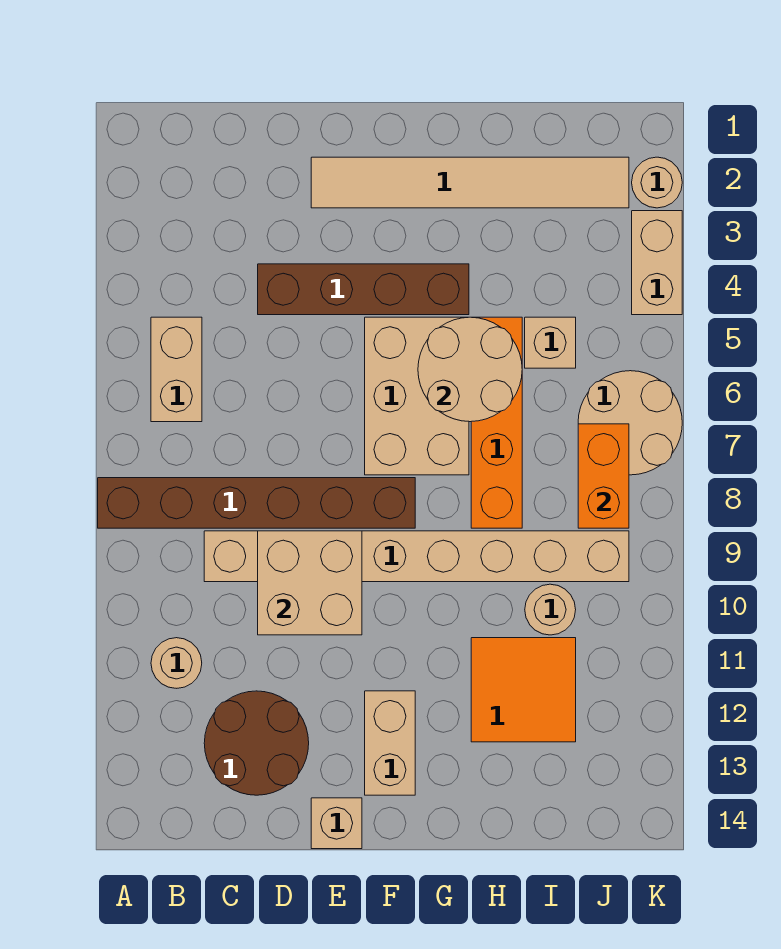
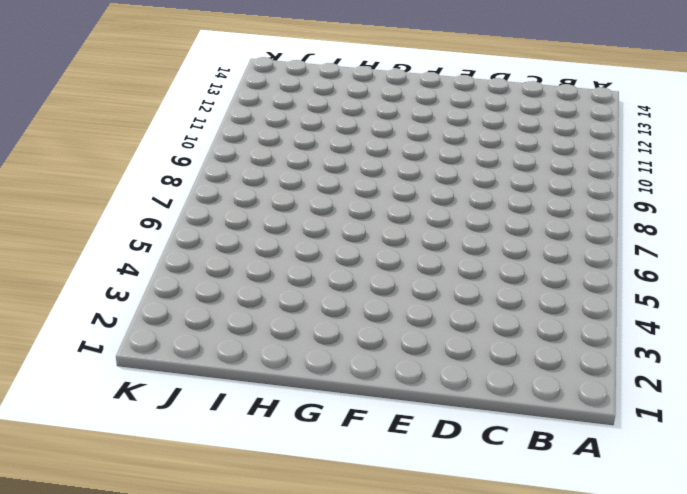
none -> brown brick A8:F8 level 1
none -> tan brick B5:B6 level 1
none -> tan round brick B11 level 1

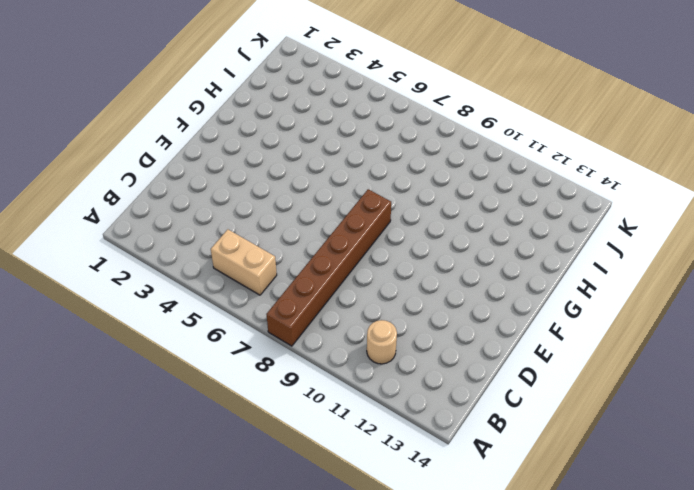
none -> tan brick C9:J9 level 1
none -> brown round brick C12:D13 level 1
none -> brown brick D4:G4 level 1

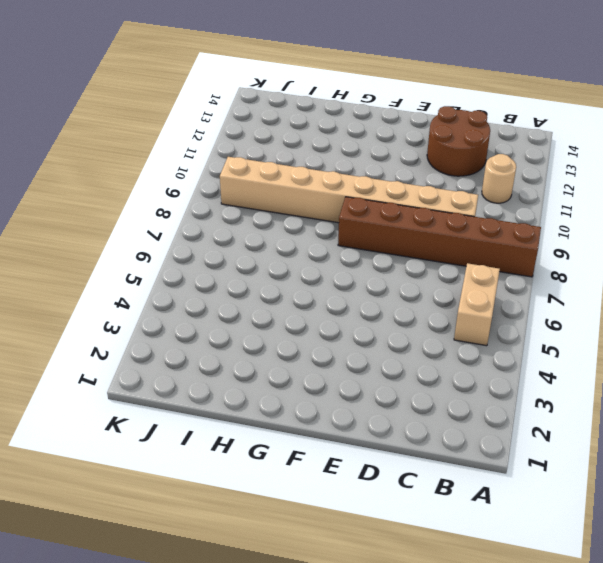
none -> brown brick D4:G4 level 1
none -> tan tile E2:J2 level 1
none -> tan brick E14 level 1

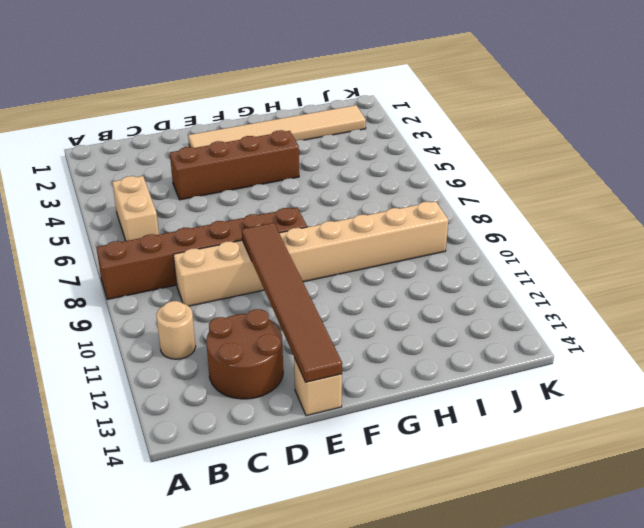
brown tile E9:E14 level 2 -> tan brick D9:E10 level 2
none -> tan brick F5:G7 level 1
none -> tan brick F12:F13 level 1
none -> orange brick H5:H8 level 1

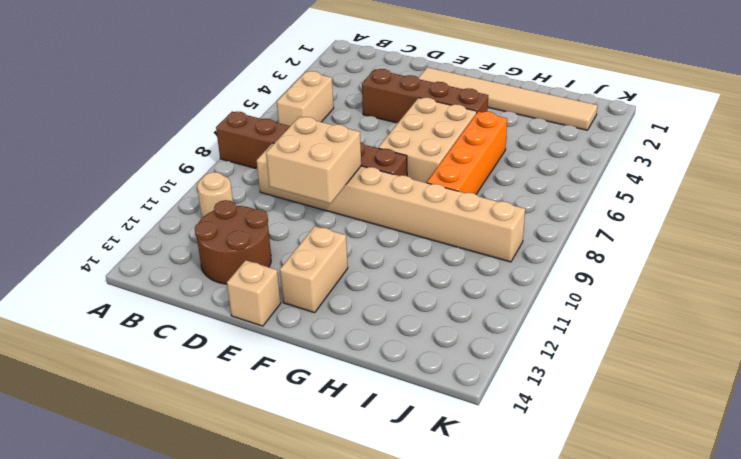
none -> orange tile H11:I12 level 1
none -> tan brick I5 level 1
none -> tan round brick I10 level 1

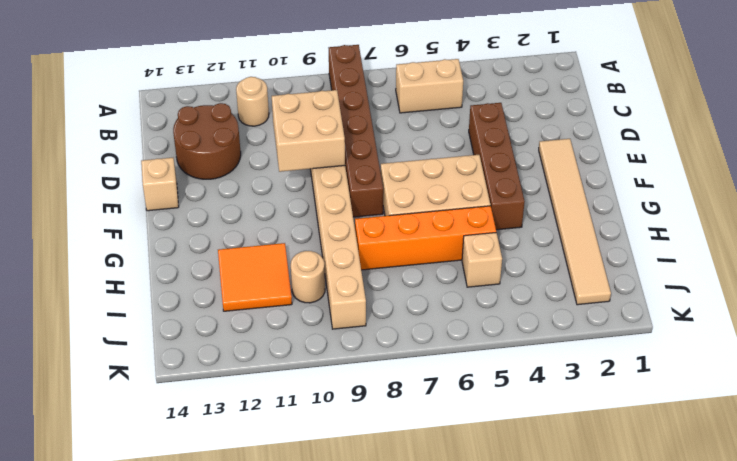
none -> tan brick F12:F13 level 1
none -> tan round brick J6:K7 level 1
none -> tan round brick K2 level 1

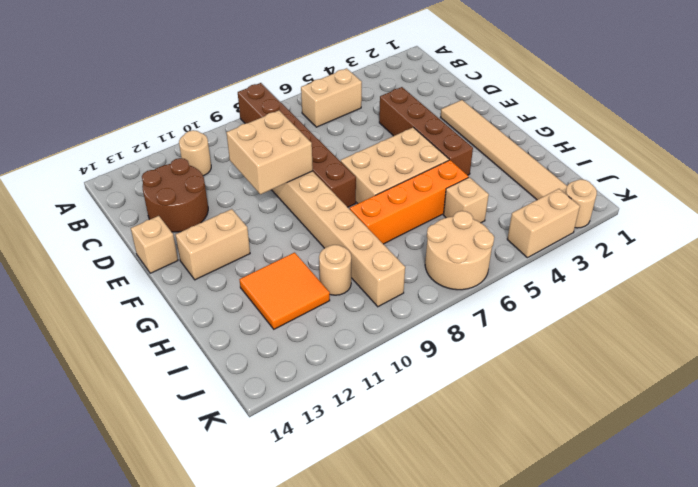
none -> tan round brick G5:H6 level 2
none -> orange brick J7:J8 level 2

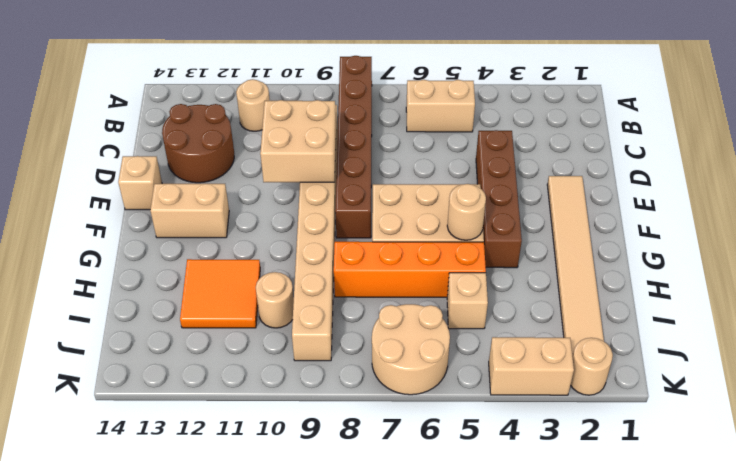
tan round brick G5 level 2 -> tan round brick G5:H6 level 2
none -> orange brick J7:J8 level 2

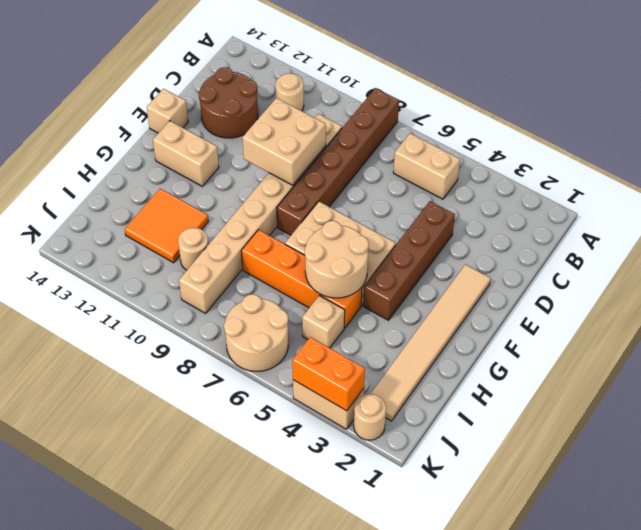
orange brick K3:K4 level 2 -> orange brick J7:J8 level 2

